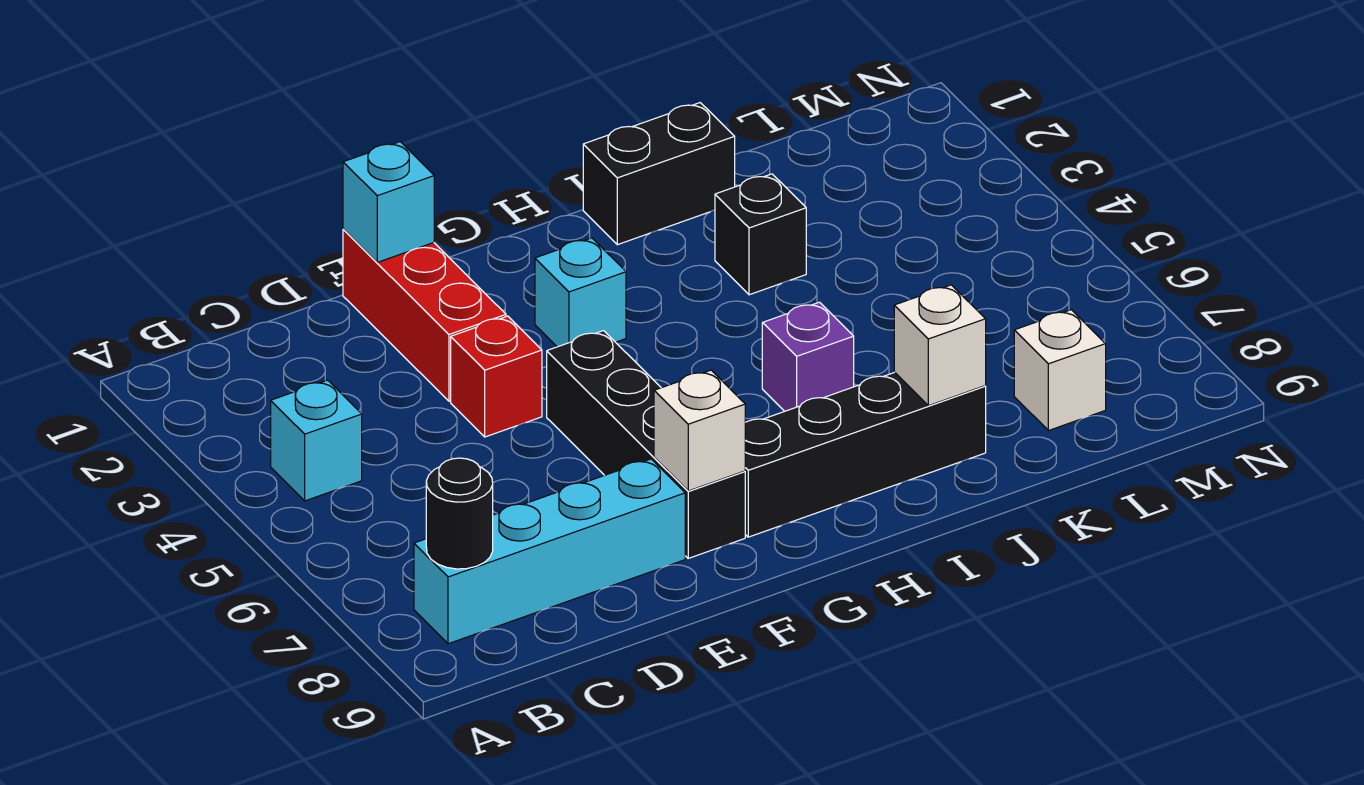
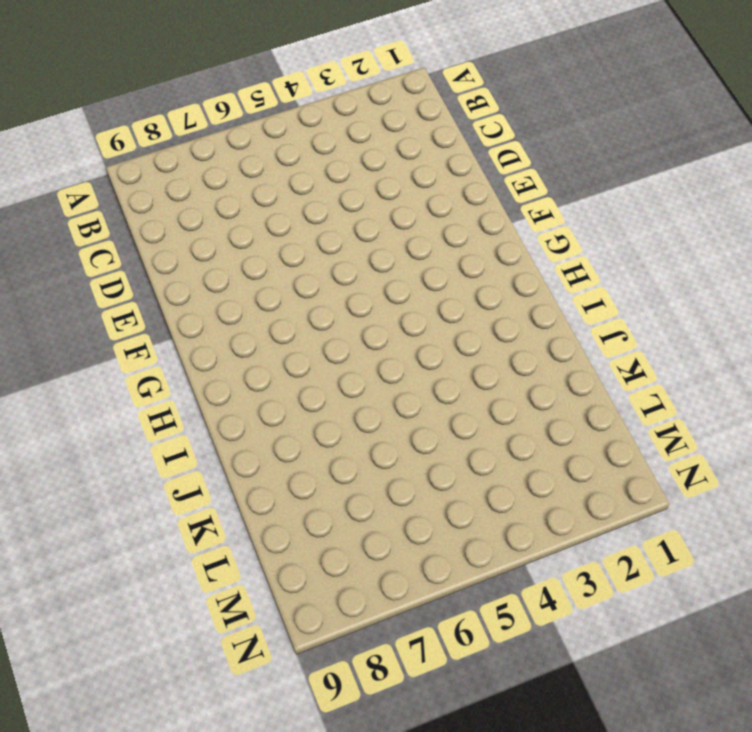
none -> cyan brick B4 level 1
none -> cyan brick B8:E8 level 1
none -> red brick E1:E3 level 1

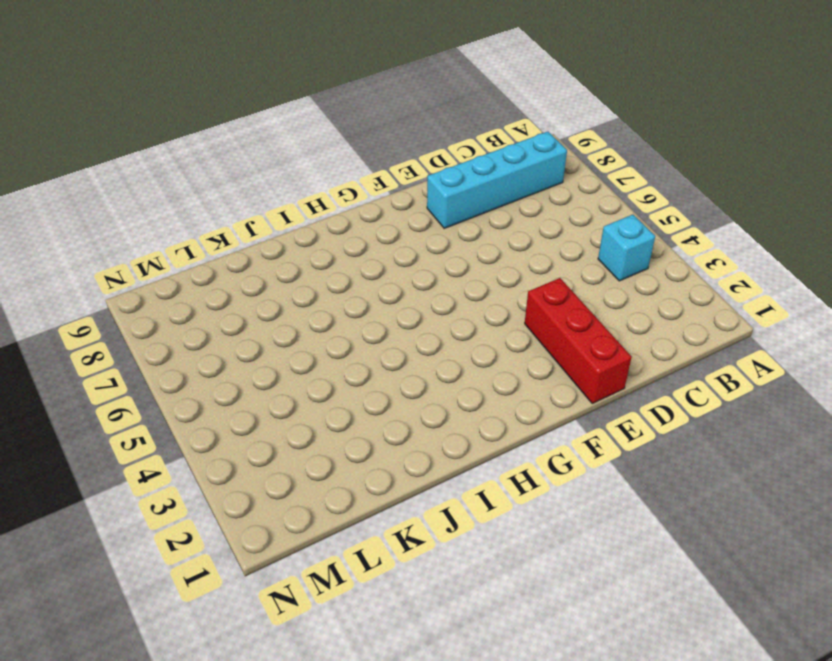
none -> red brick E4 level 1
none -> black brick F5:F8 level 1
none -> cyan brick G3 level 1

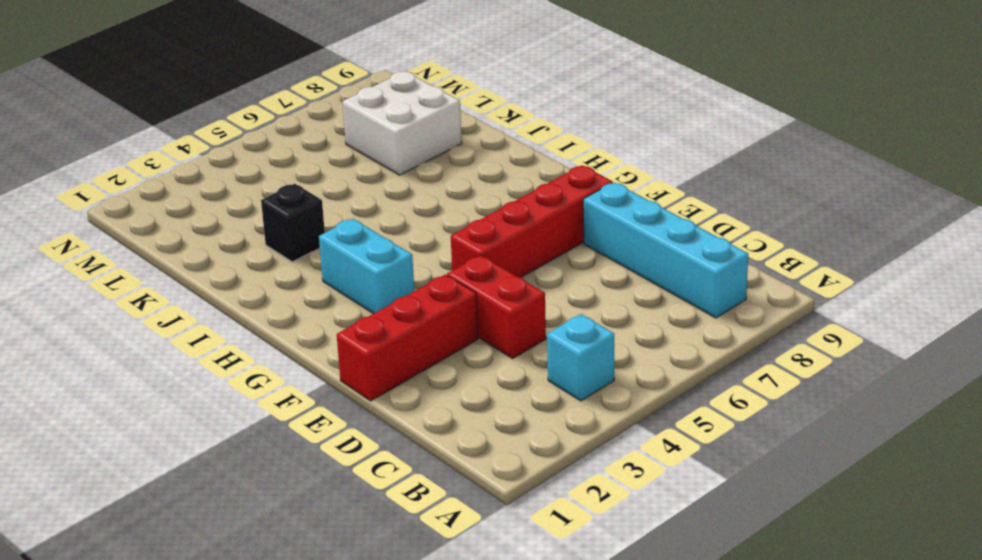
red brick D4:E4 level 1 -> red brick E4 level 1
red brick F5:F8 level 1 -> black brick F5:F8 level 1
cyan brick G3:H3 level 1 -> cyan brick G3 level 1
white brick K7:L8 level 1 -> white brick L8 level 1
none -> black brick G8:J8 level 1
none -> black brick I1:J1 level 1
none -> purple brick I6 level 1

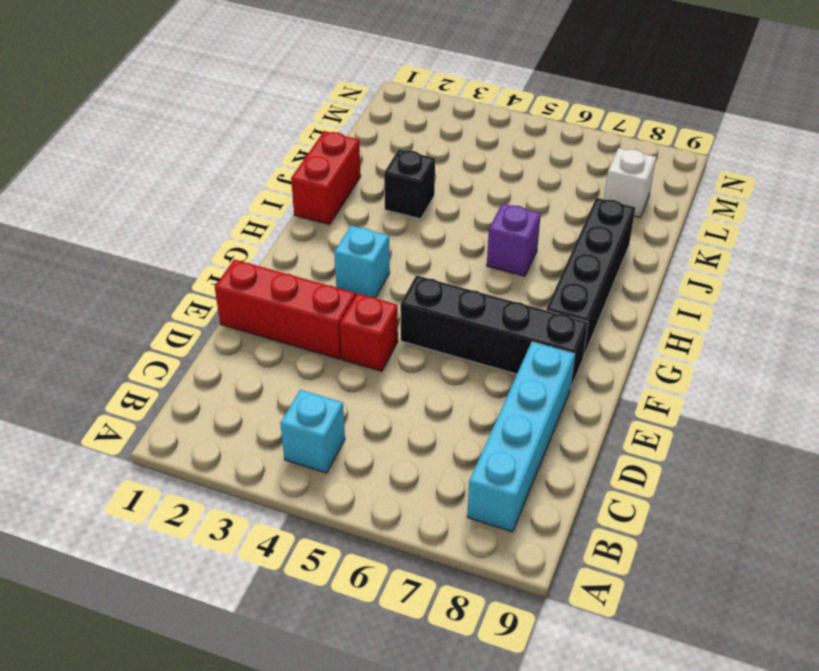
red brick I1:J1 level 1 -> black brick I1:J1 level 1
none -> black round brick B8 level 2
none -> cyan brick E1 level 2
none -> white brick F8 level 2

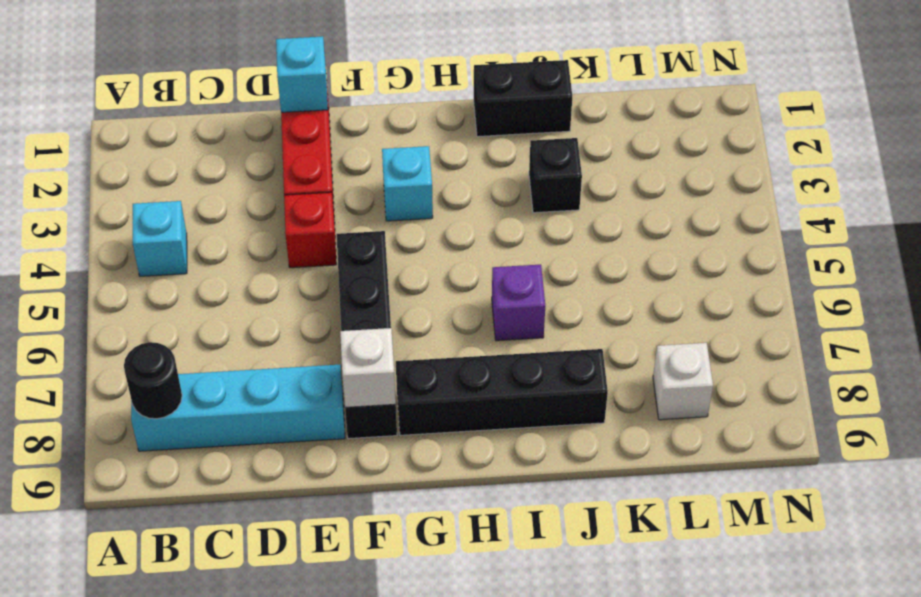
none -> white brick J8 level 2

